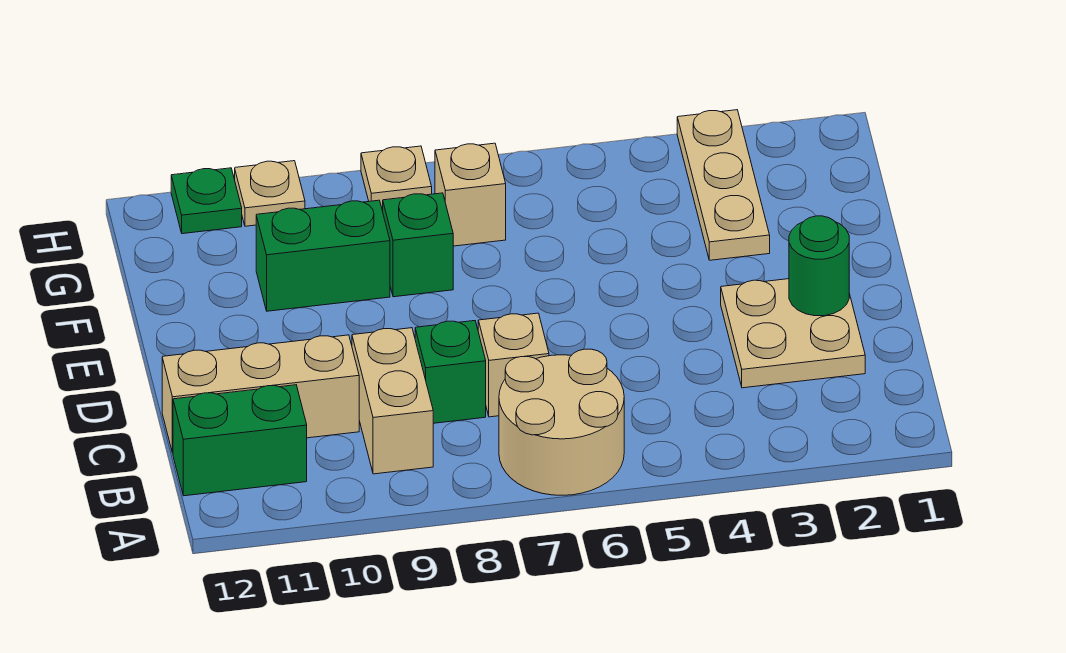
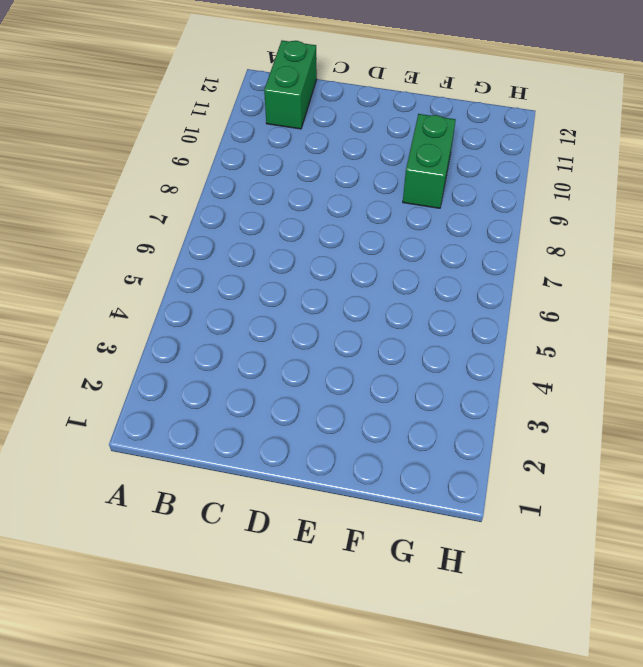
none -> tan round brick A6:B7 level 1
none -> tan brick B9:C9 level 1
none -> tan plate C2:D3 level 1

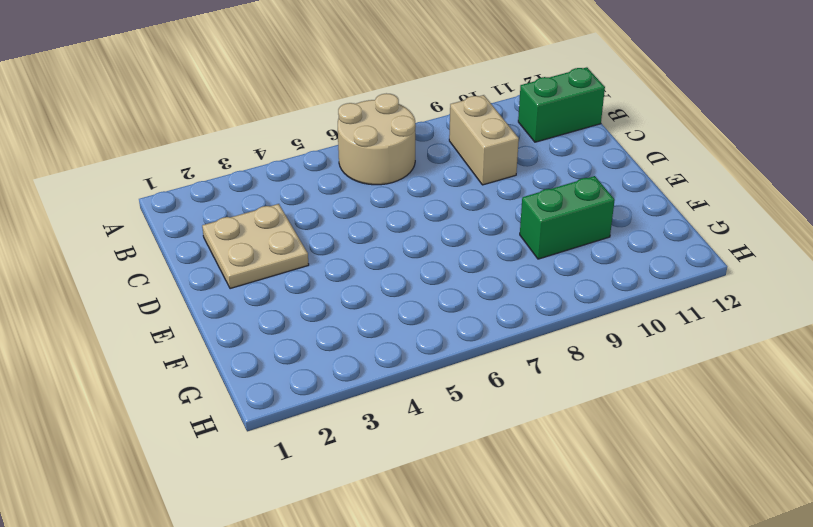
none -> tan brick C7 level 1
none -> green brick C8 level 1
none -> tan brick C10:C12 level 1

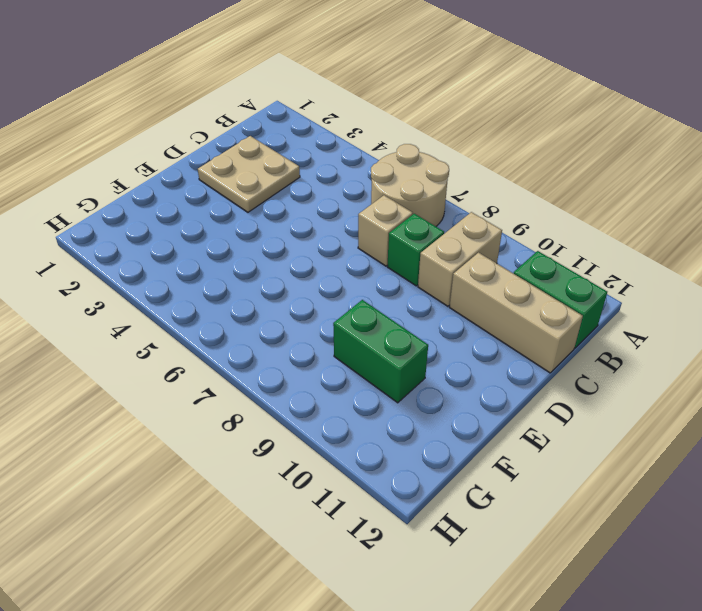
none -> tan plate F3:H3 level 1
none -> green brick F8 level 1
none -> tan brick G7 level 1

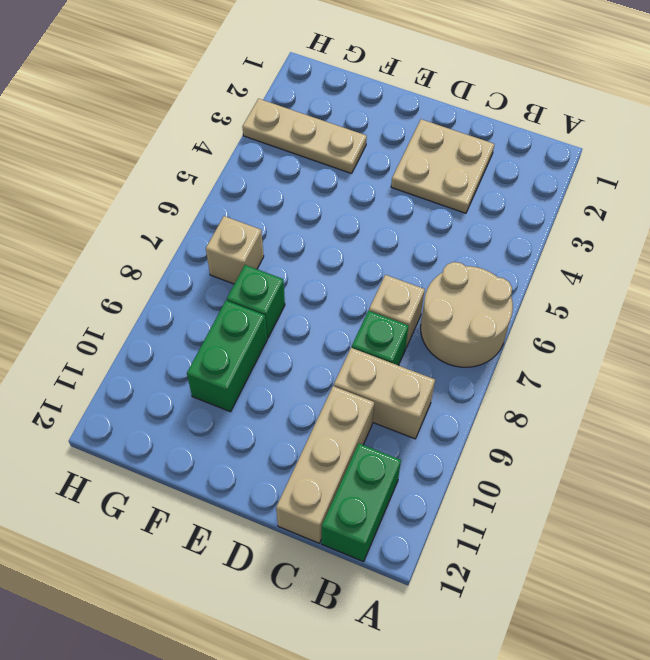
none -> tan plate H8 level 1
none -> tan plate H10 level 1
none -> green plate H11 level 1

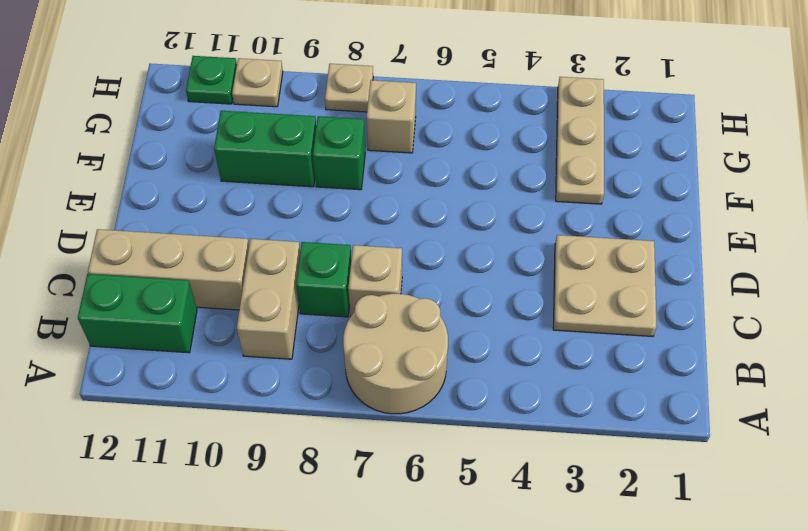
none -> green round brick D2 level 2

